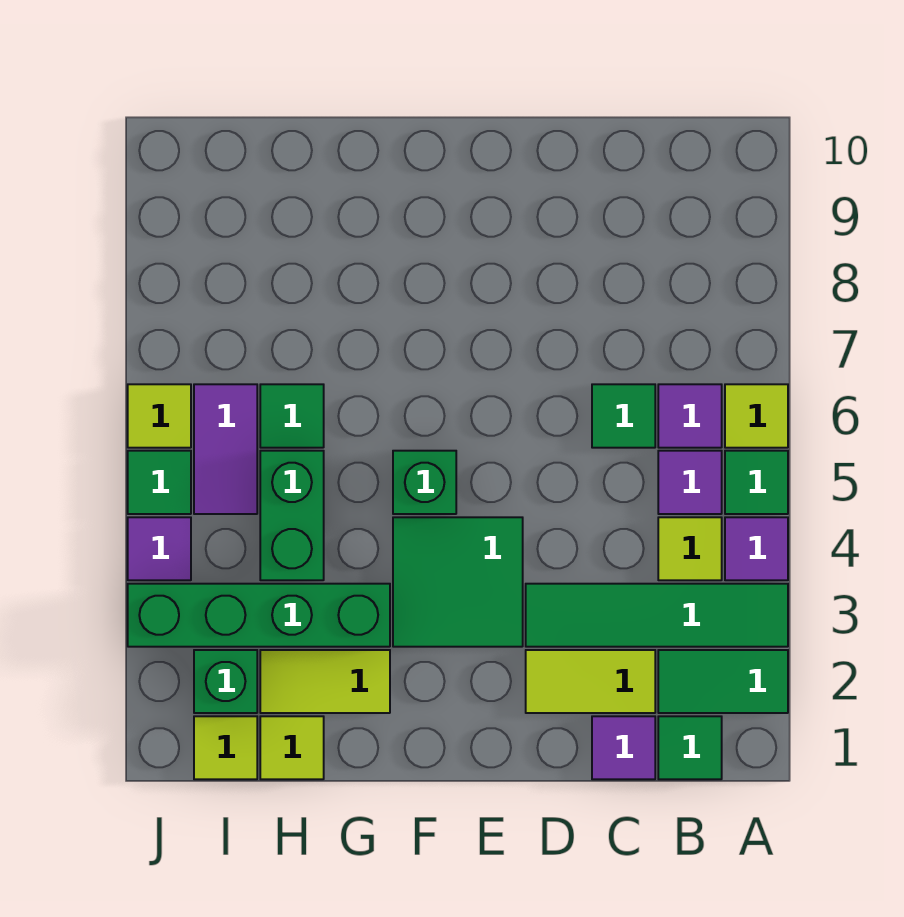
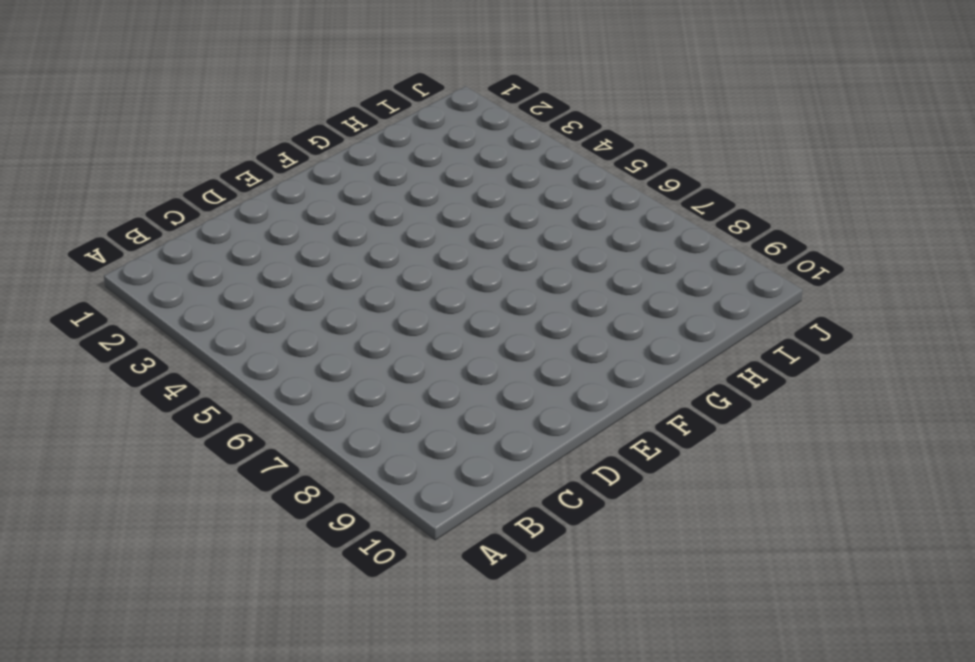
none -> green tile A2:B2 level 1
none -> green tile A3:D3 level 1
none -> purple tile A4 level 1

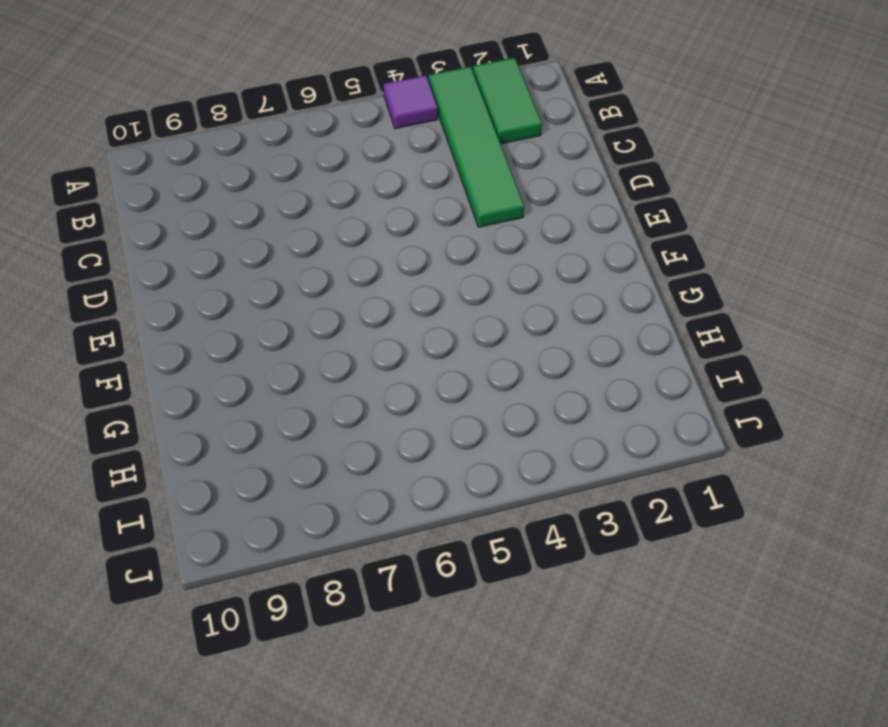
none -> green tile A5 level 1
none -> lime tile A6 level 1
none -> green tile B1 level 1

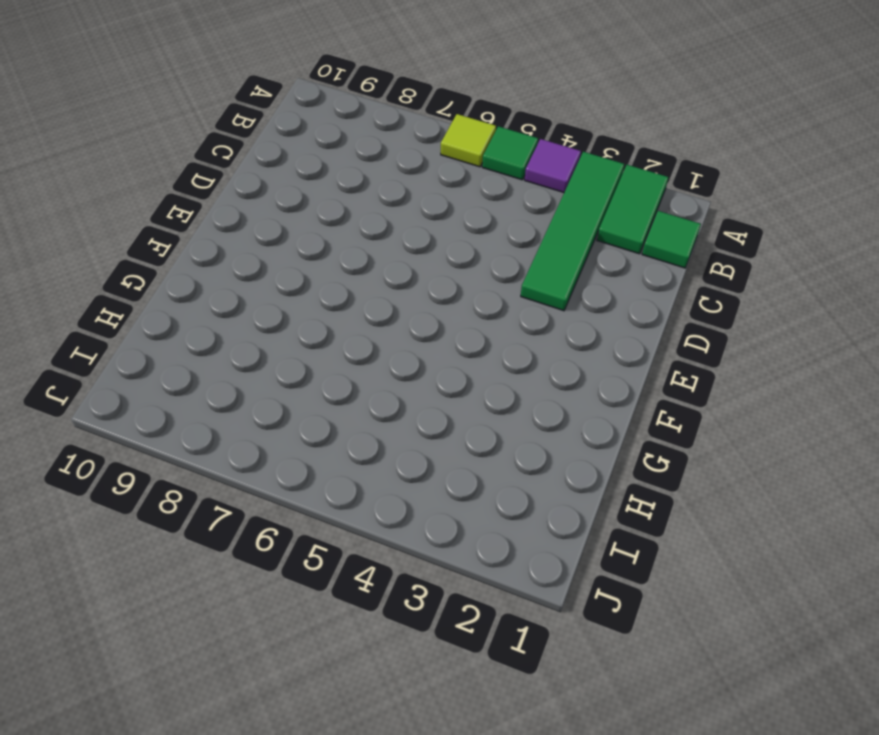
none -> lime tile B4 level 1
none -> purple tile B5 level 1
none -> purple tile B6 level 1

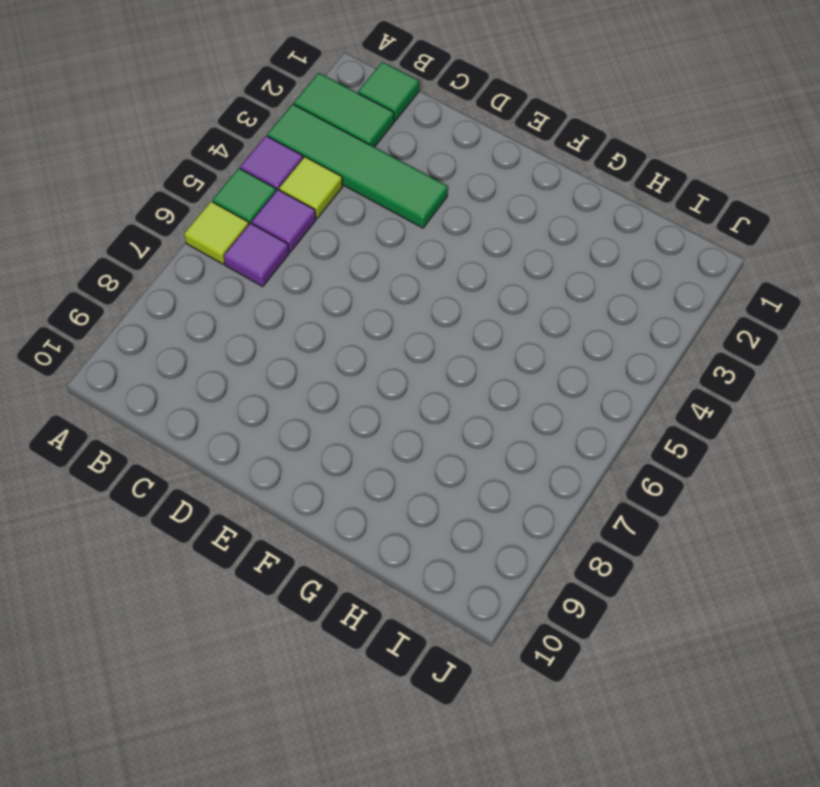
none -> purple tile C1 level 1
none -> lime tile C2:D2 level 1
none -> green tile C6 level 1

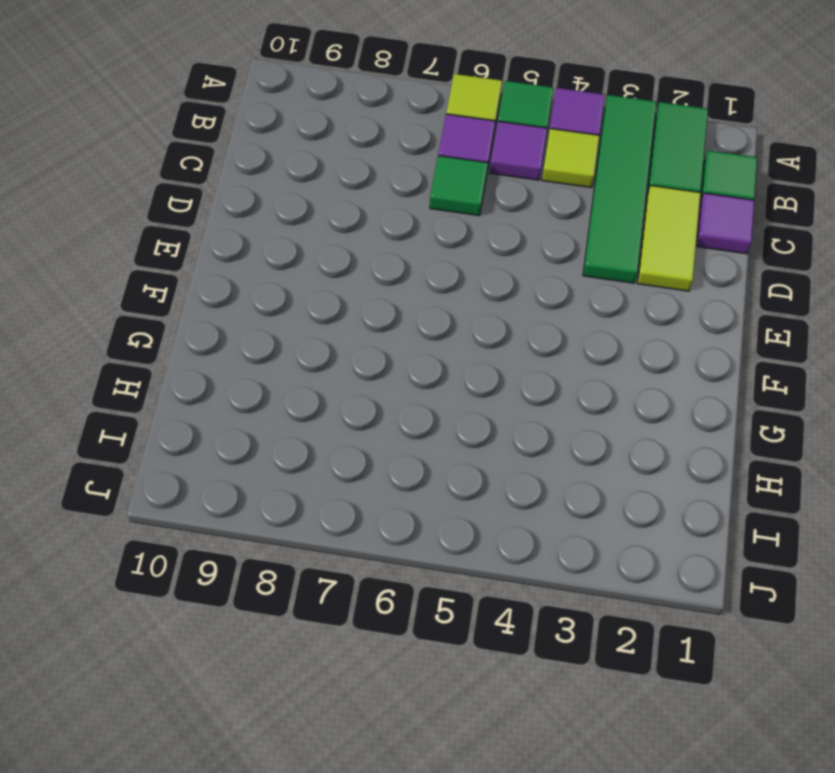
none -> green tile E3:F4 level 1
none -> green brick F5 level 1
none -> lime tile G2:H2 level 1

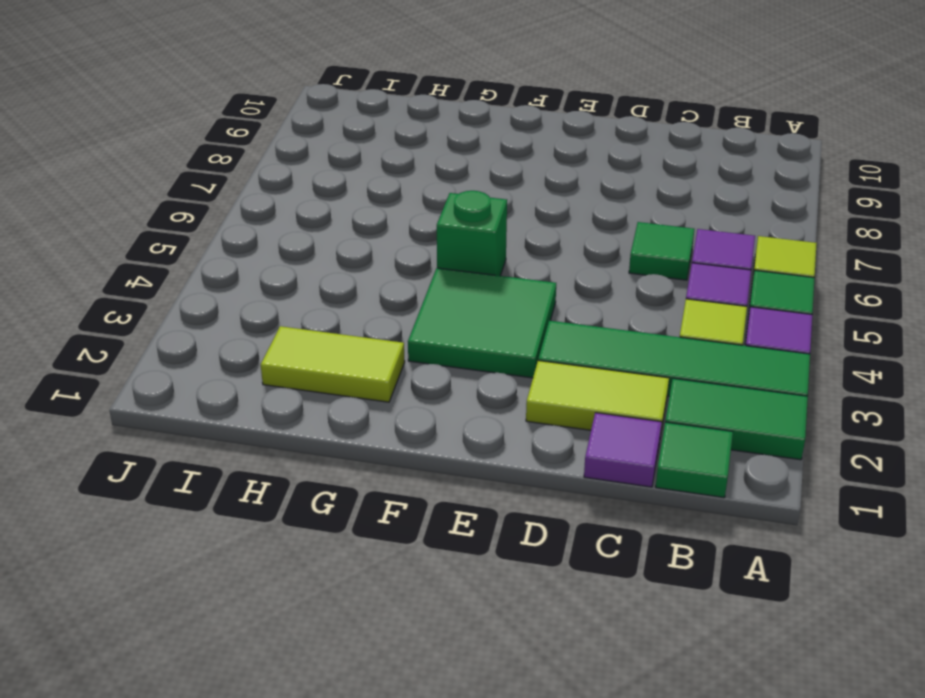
none -> green brick G3:J3 level 1
none -> lime tile H1 level 1
none -> green brick H4:H5 level 1

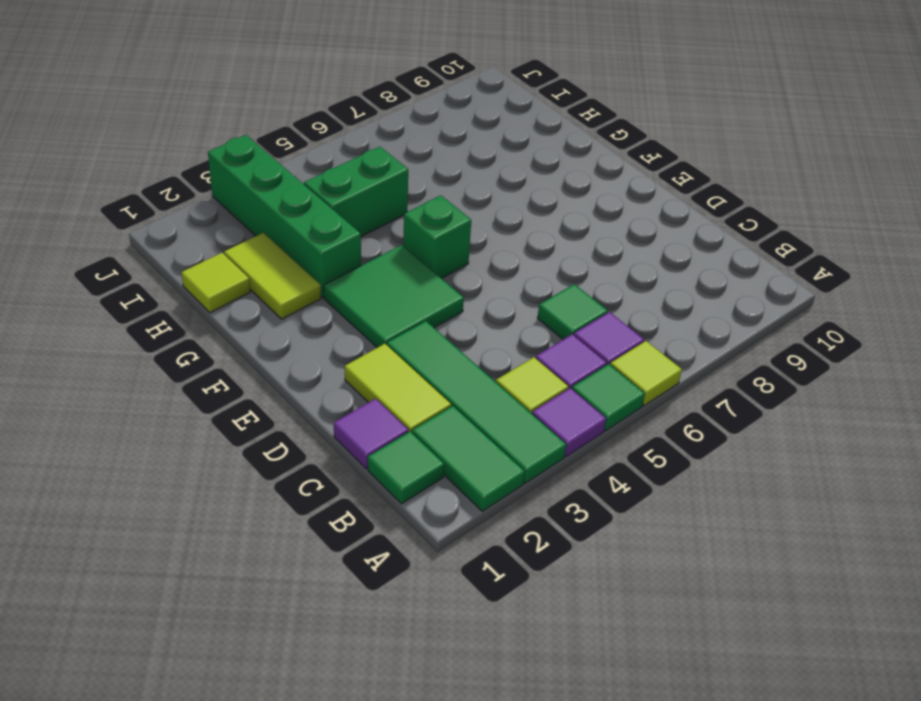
none -> green tile H6 level 1
none -> lime tile I1 level 1
none -> green brick I2 level 1

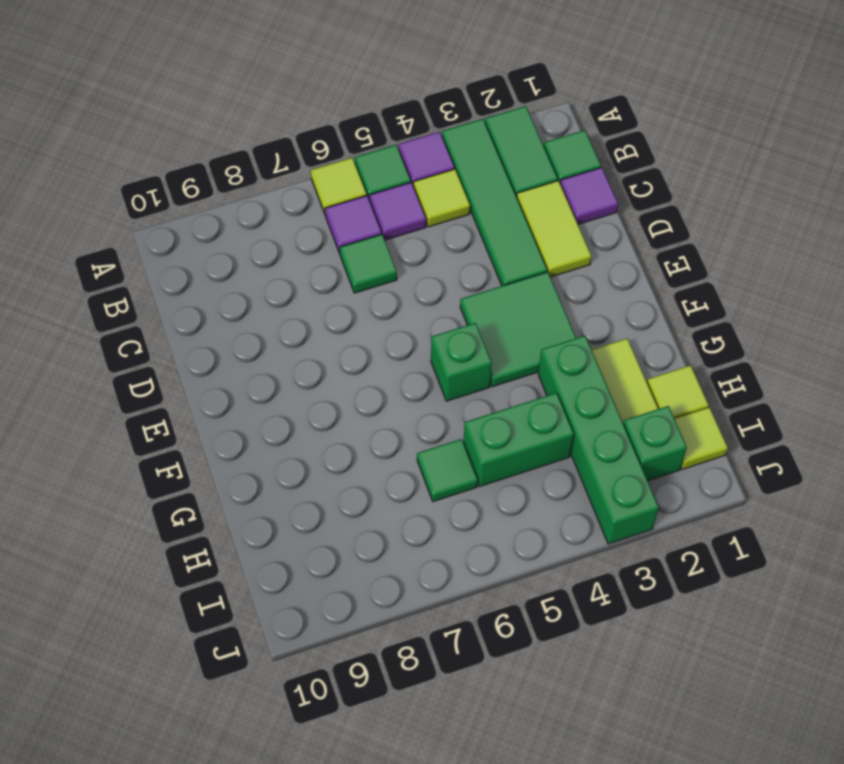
none -> purple tile I5:I6 level 1
none -> purple tile J4 level 1
none -> green tile J5 level 1

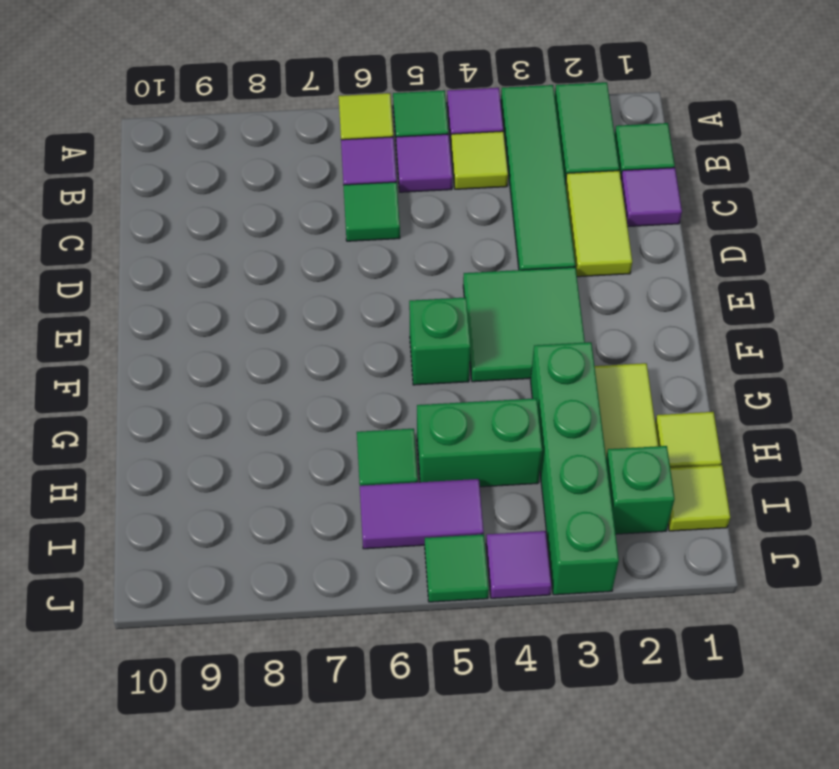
none -> lime tile J6 level 1

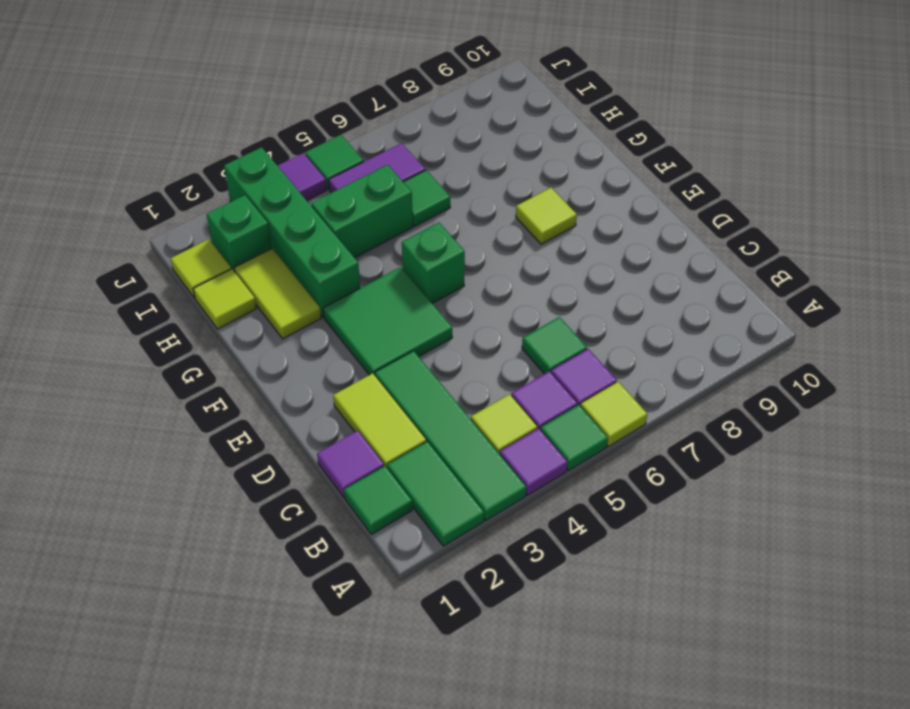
lime tile F8 level 1 -> lime tile J6 level 1

